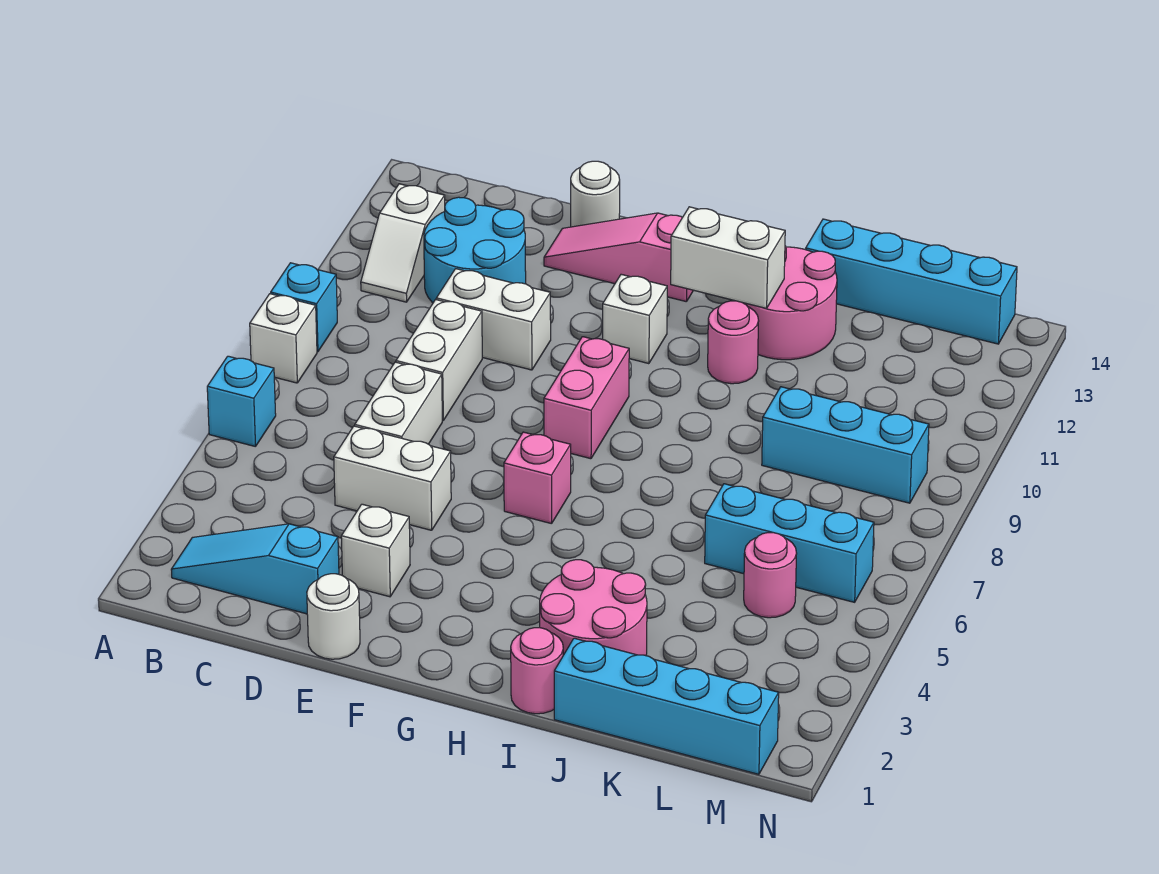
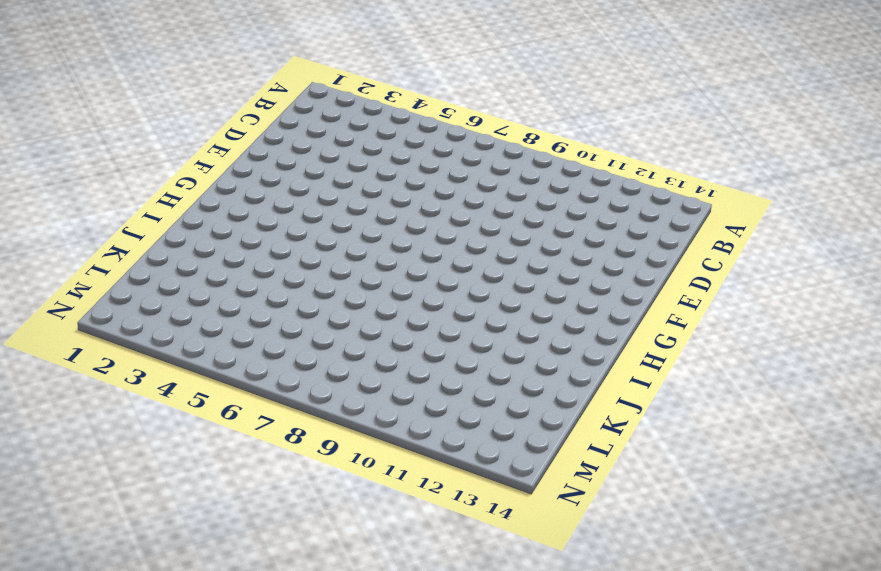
none -> cyan brick A6 level 1
none -> white brick A8 level 1
none -> cyan brick A9 level 1

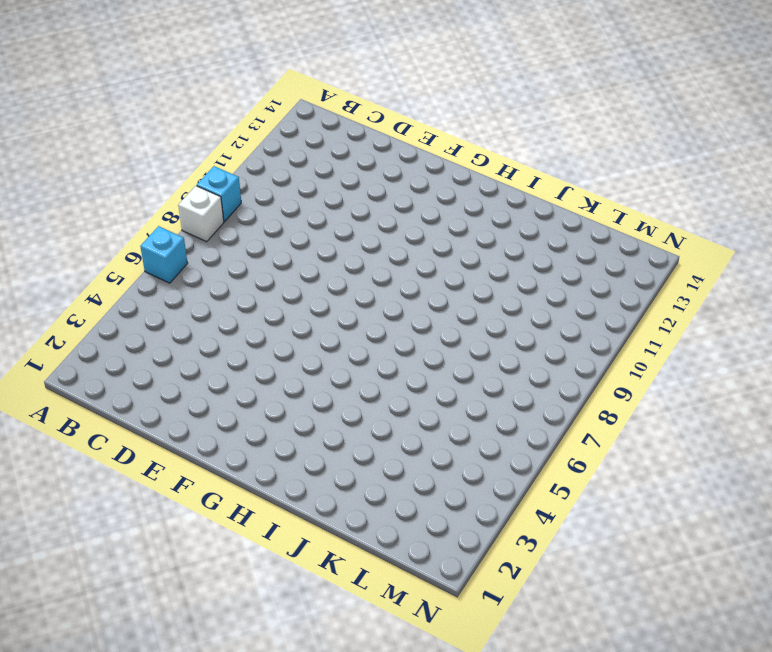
none -> cyan slope B2:D2 level 1 top D
none -> white slope B11:B12 level 1 top 12
none -> cyan round brick C11:D12 level 1

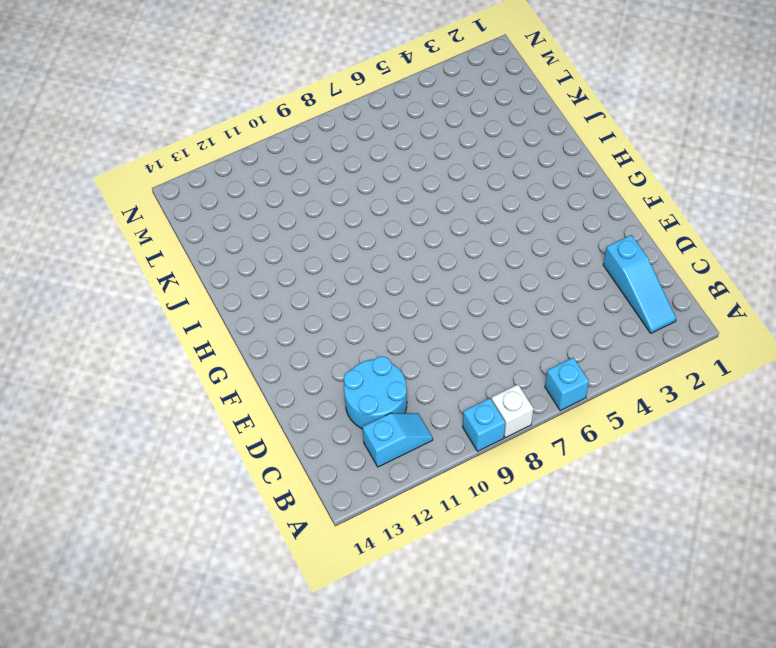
cyan slope B11:B12 level 1 top 12 -> white slope B11:B12 level 1 top 12
none -> white brick D5:E5 level 1
none -> white brick D6:D7 level 1
none -> white brick D8:D9 level 1

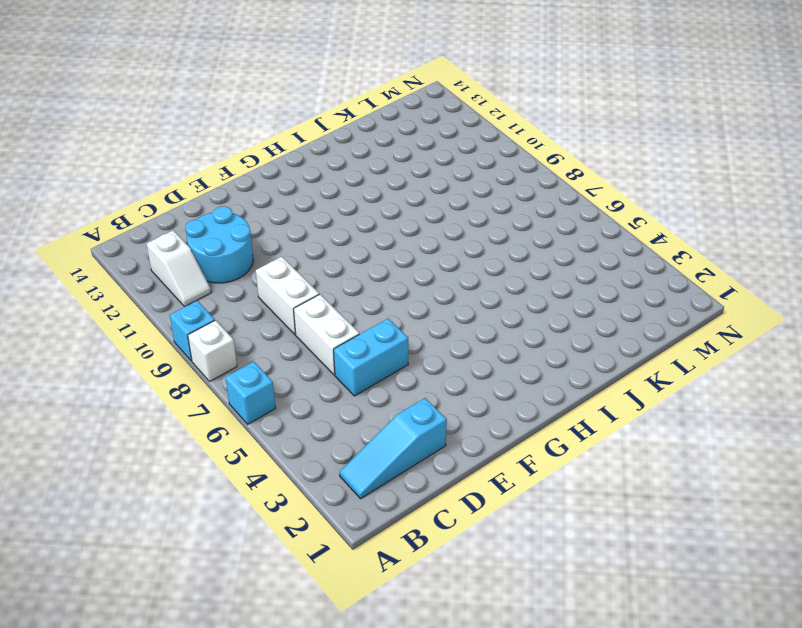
cyan brick D5:E5 level 1 -> white brick D5:E5 level 1
none -> white brick D10:E10 level 1
none -> white round brick E1 level 1
none -> white brick E3 level 1

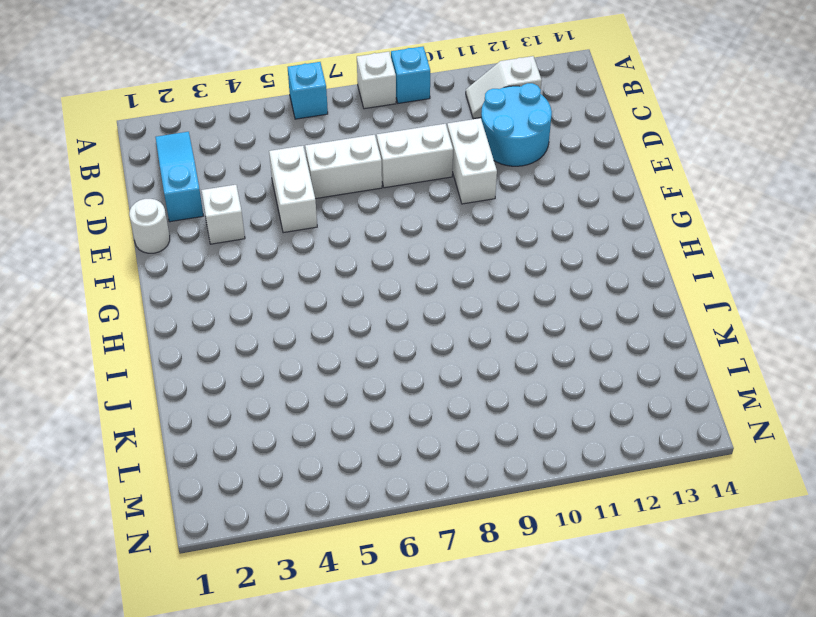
none -> pink slope E13:G13 level 1 top G
none -> white round brick E14 level 1
none -> pink brick G6 level 1

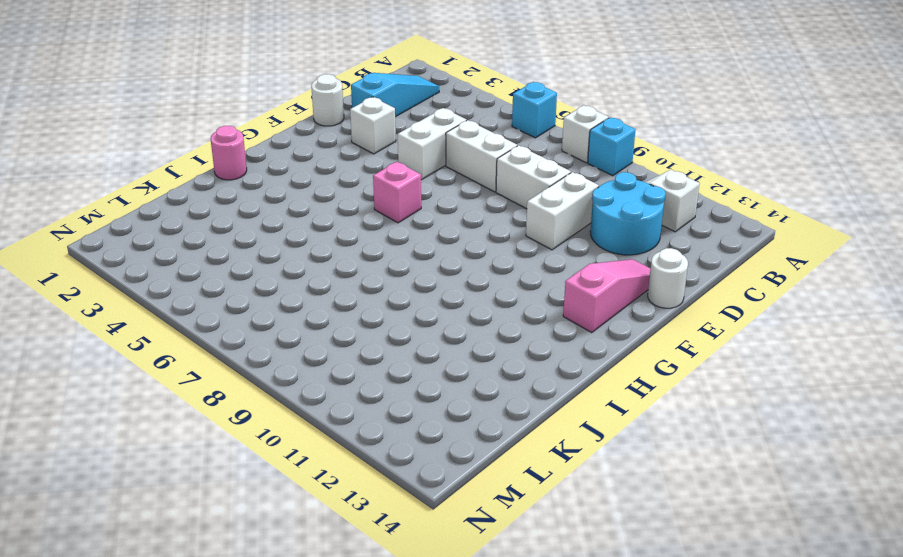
none -> pink brick G8:G9 level 1
none -> white brick G11 level 1
none -> pink round brick I2:J3 level 1

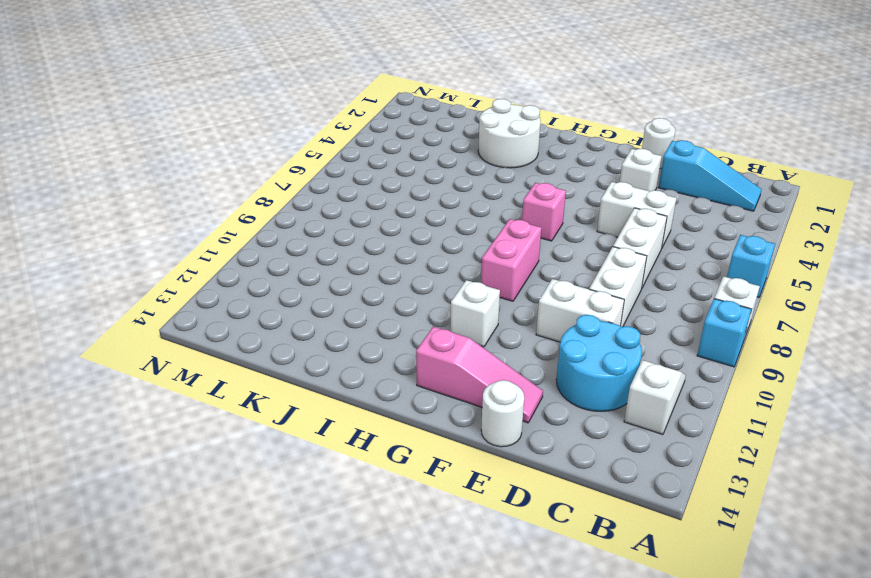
white round brick I2:J3 level 1 -> pink round brick I2:J3 level 1
none -> pink round brick I1 level 1
none -> pink round brick I11 level 1
none -> pink round brick I12:J13 level 1

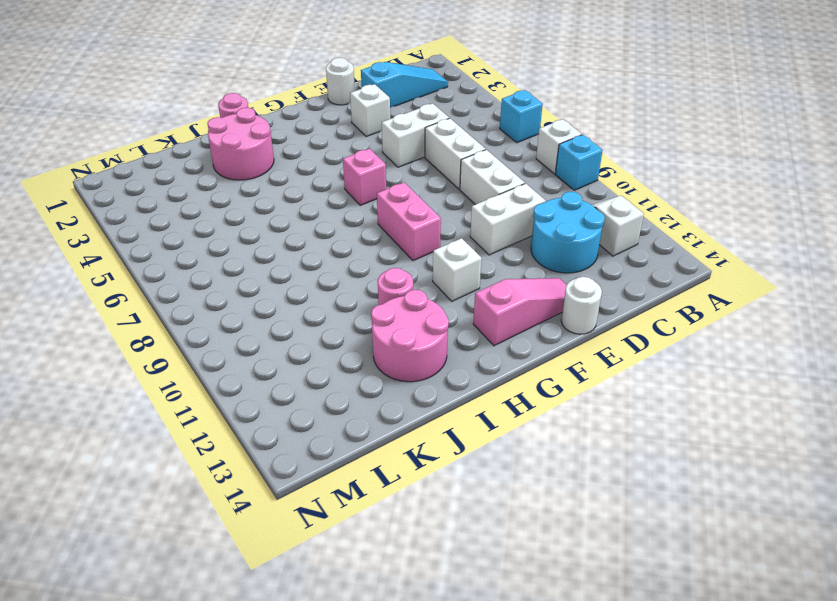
none -> cyan brick J1:M1 level 1
none -> cyan brick J14:M14 level 1
none -> cyan brick K6:M6 level 1

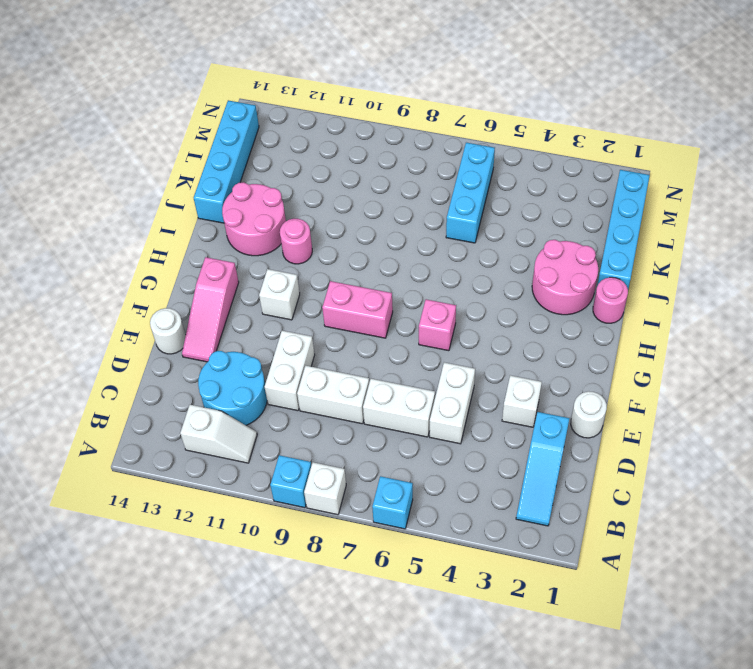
none -> cyan brick K9:M9 level 1
none -> pink round brick L5 level 1
none -> white brick H12:I12 level 2

